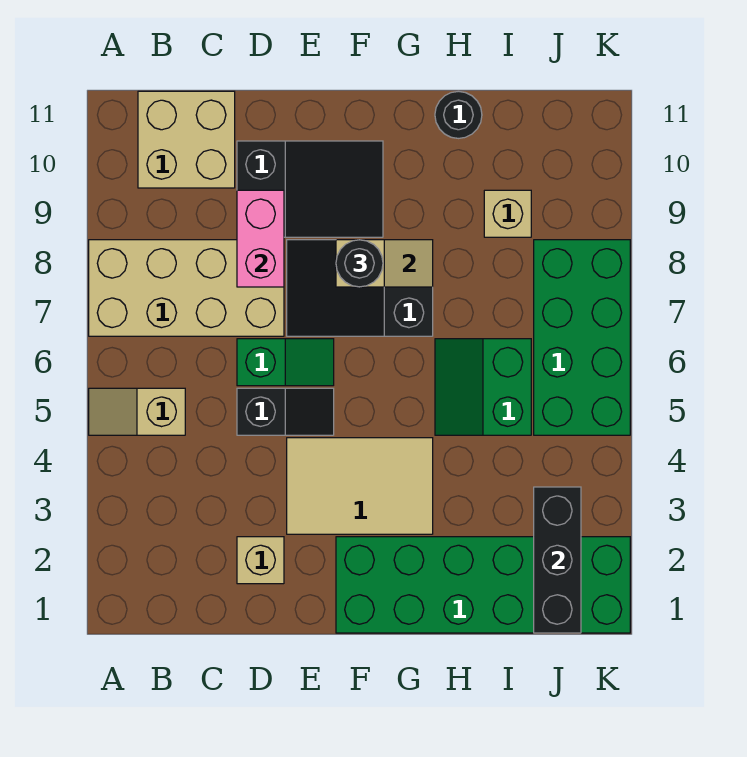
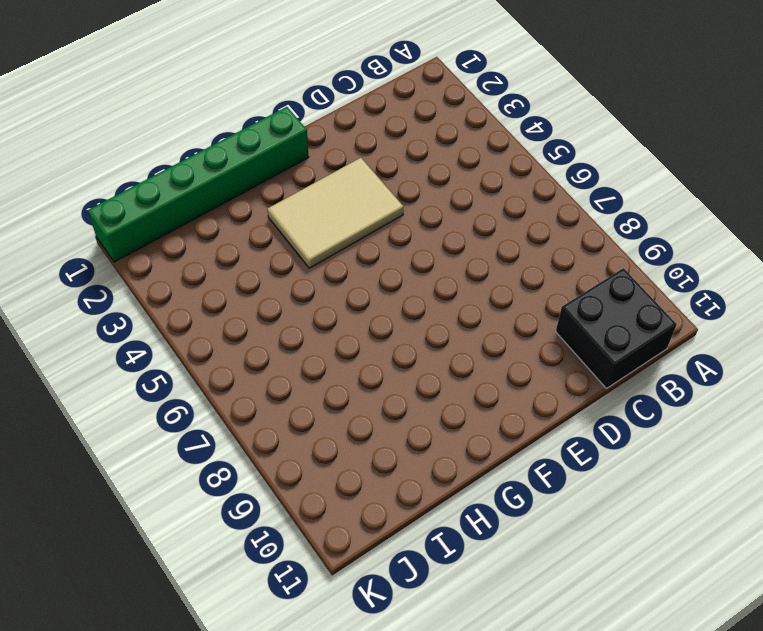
black brick B10:C11 level 1 -> tan brick B10:C11 level 1
green brick F1:K1 level 1 -> green brick F1:K2 level 1
none -> tan slope A5:B5 level 1 top B
none -> tan brick A7:D8 level 1
none -> tan brick D2 level 1

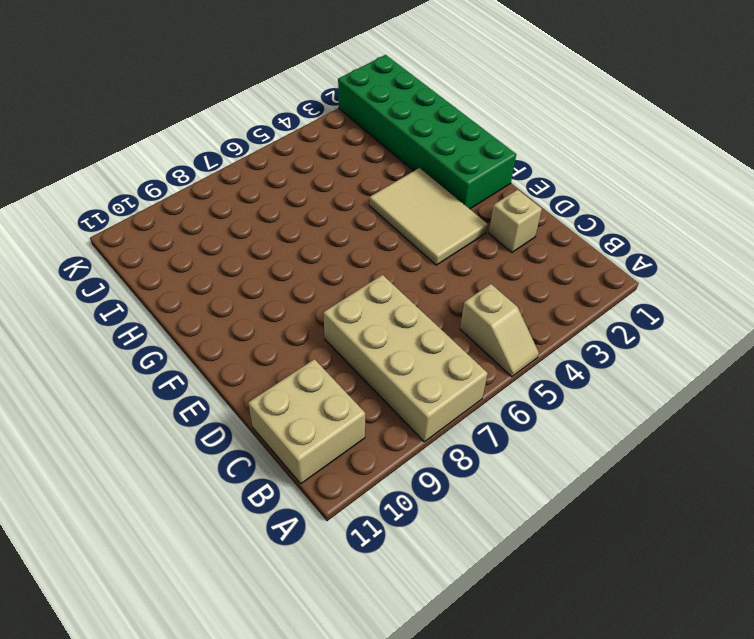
none -> black slope D5:E5 level 1 top D
none -> green slope D6:E6 level 1 top D
none -> black slope D9:F10 level 1 top D

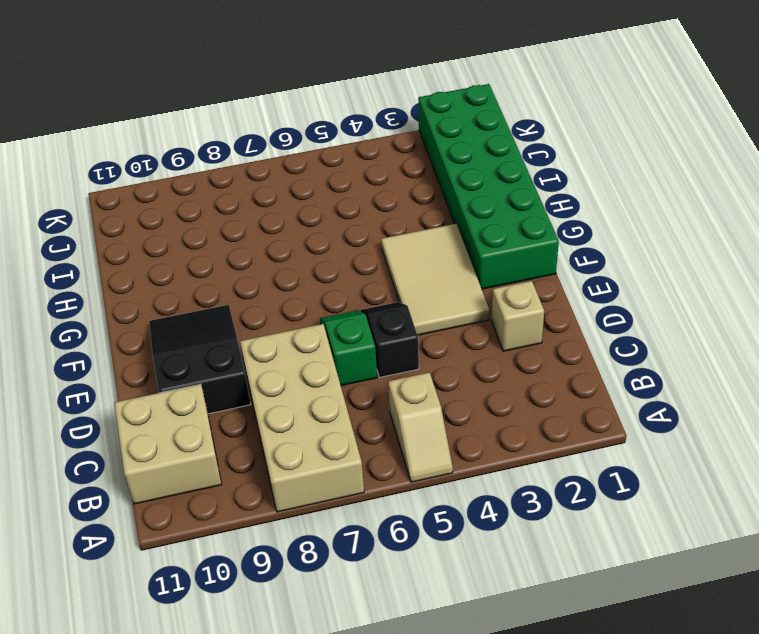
none -> black slope E7:G8 level 1 top G
none -> green slope H5:I6 level 1 top I
none -> black round brick H11 level 1

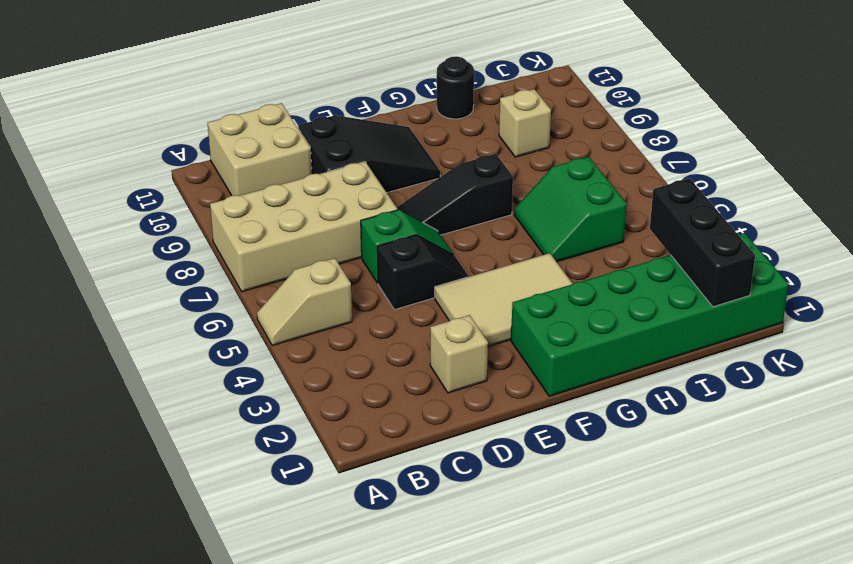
black slope E7:G7 level 1 top G -> black slope E7:G8 level 1 top G
none -> green brick J5:K8 level 1
none -> pink brick D8:D9 level 2
none -> tan slope F8:G8 level 2 top F

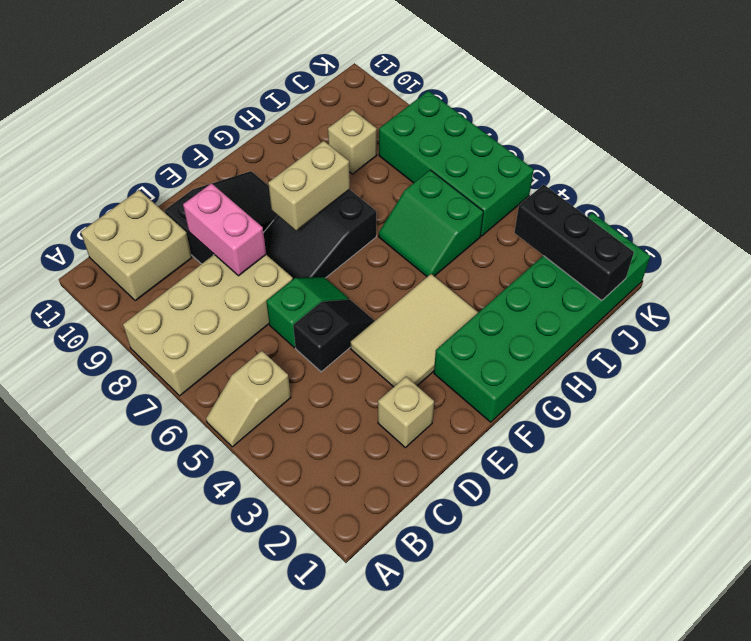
tan brick F8:G8 level 2 -> tan slope F8:G8 level 2 top F
none -> black round brick H11 level 1
none -> black round brick F8 level 3

